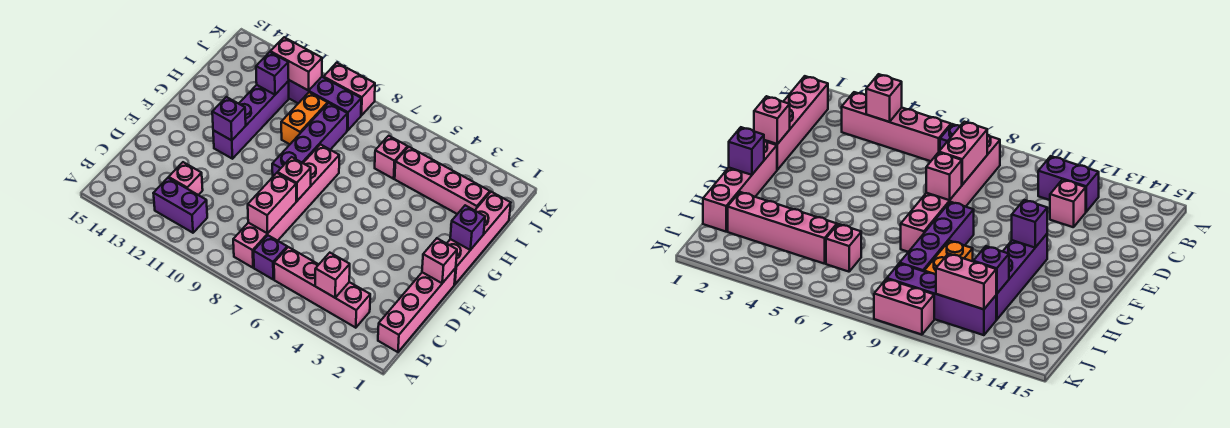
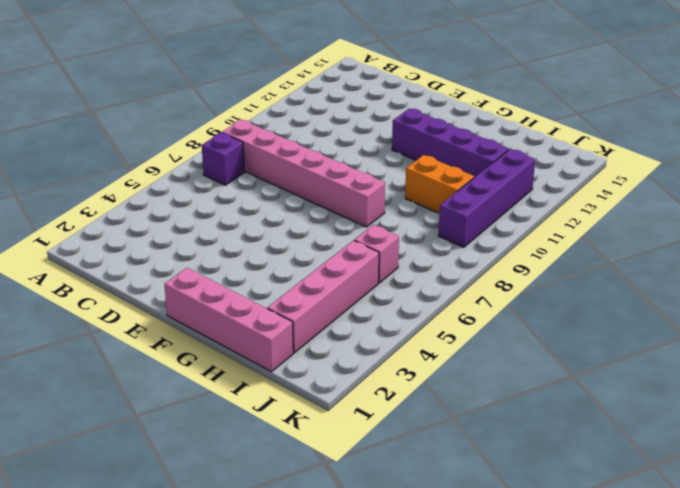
none -> pink brick B1:E1 level 1
none -> pink brick B3:B6 level 1
none -> purple brick B11:B12 level 1

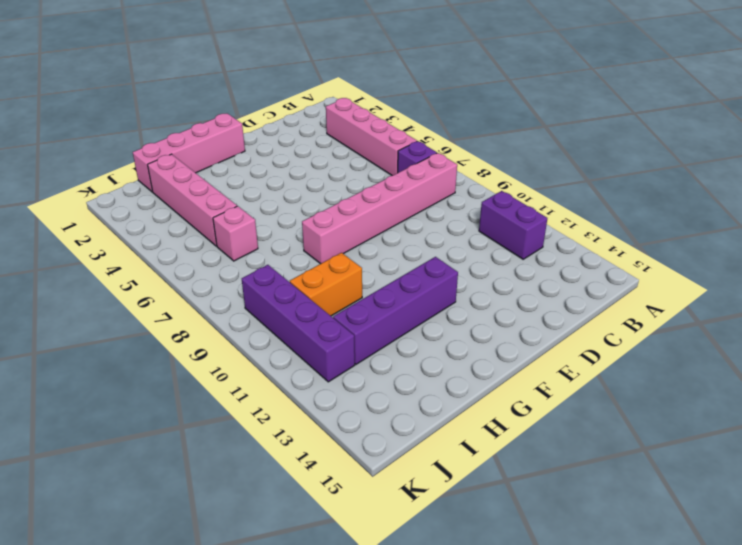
none -> pink brick B1:E1 level 1
none -> pink brick C12 level 1
none -> purple brick F9:I9 level 1

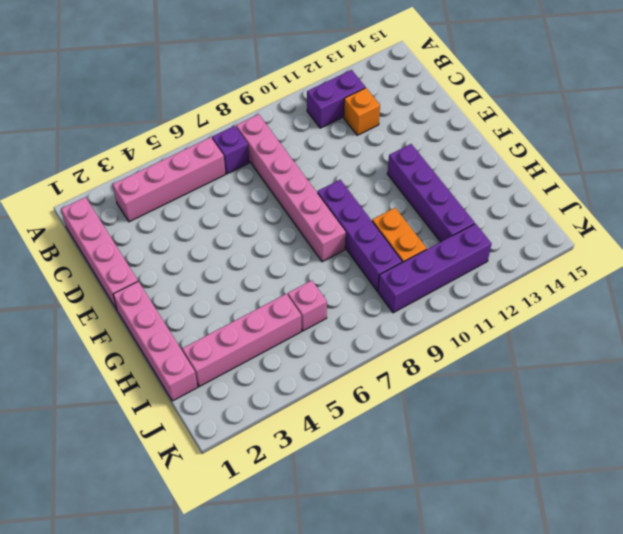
orange brick C12 level 1 -> pink brick C12 level 1
none -> pink brick K9:K10 level 1
none -> pink brick B4 level 2
none -> pink brick C8:D8 level 2

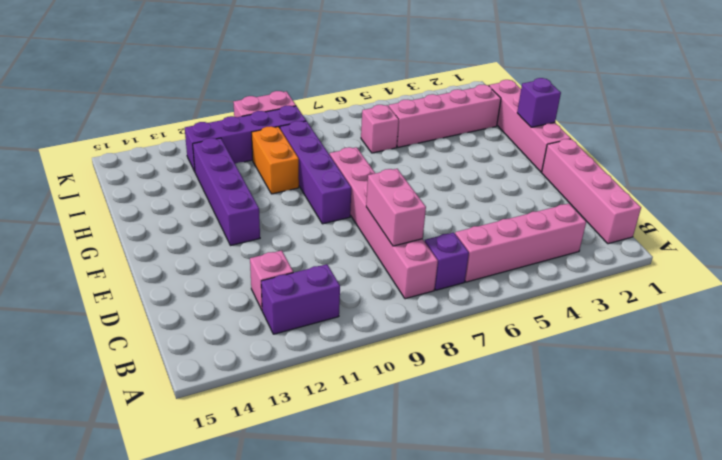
none -> pink brick B4 level 2
none -> pink brick E1 level 2
none -> pink brick E8 level 2

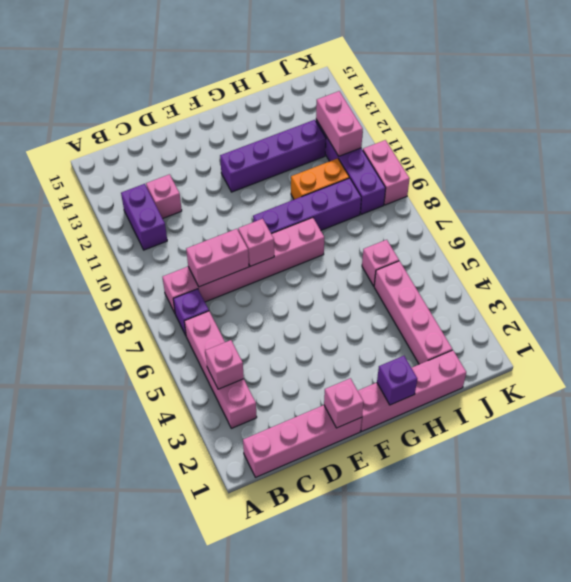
none -> purple brick F12 level 2
none -> purple brick I12 level 2

